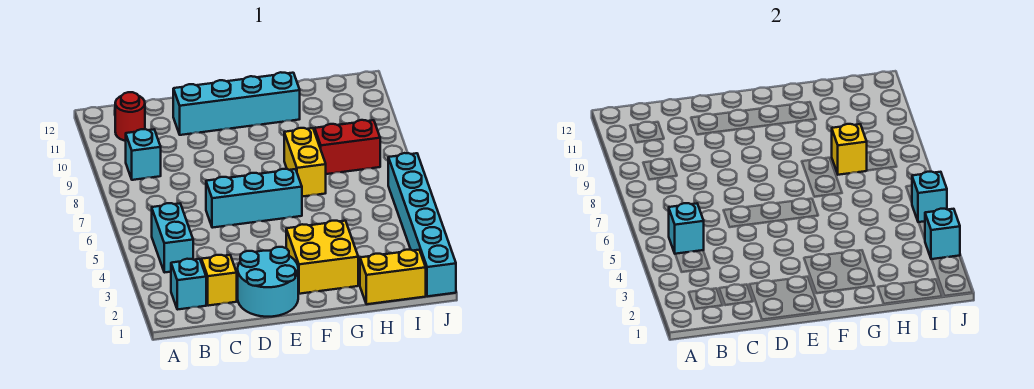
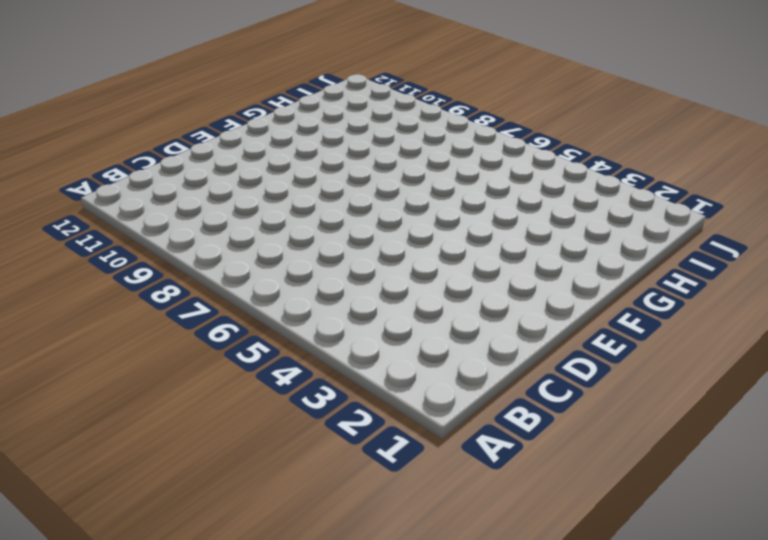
none -> cyan brick B2 level 1
none -> cyan brick B4:B5 level 1
none -> cyan brick B9 level 1

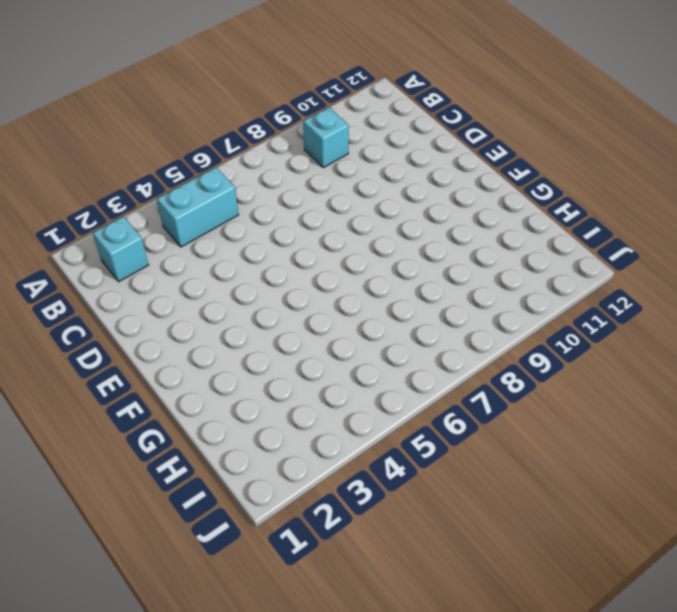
none -> red round brick B11 level 1
none -> yellow brick C2 level 1
none -> cyan round brick D1:E2 level 1

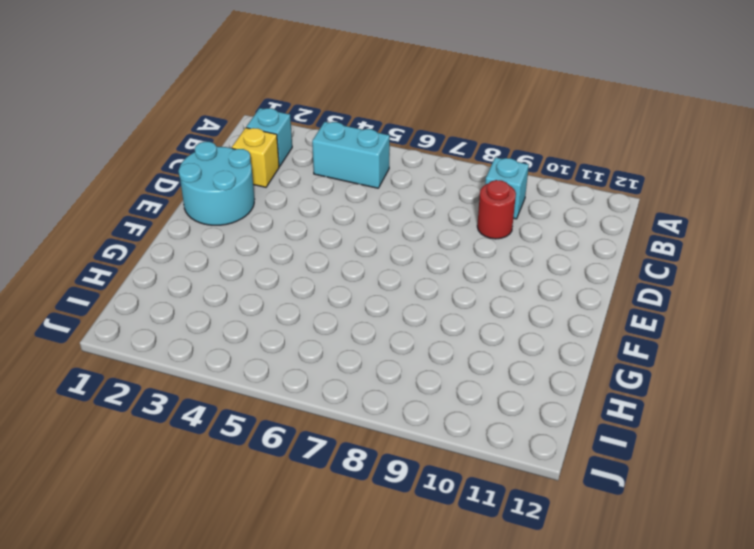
red round brick C9 level 1 -> red round brick B11 level 1
none -> cyan brick D6:F6 level 1
none -> cyan brick D11:G11 level 1
none -> yellow brick F2:G3 level 1

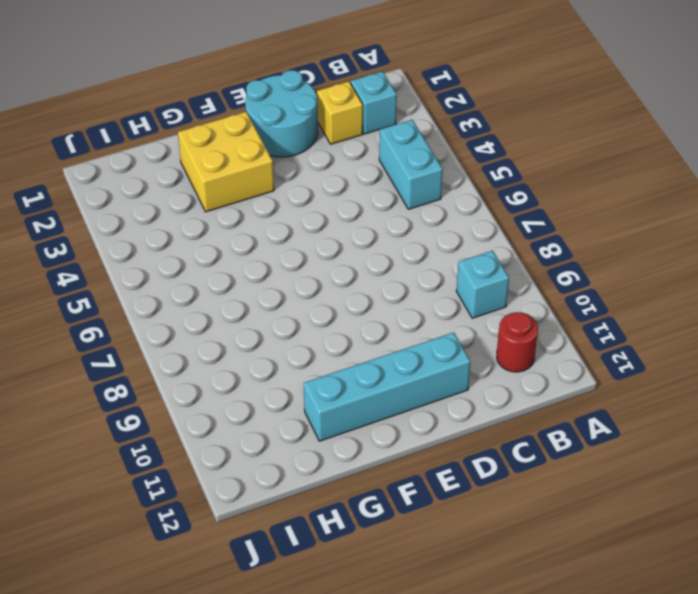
none -> cyan brick D6:F6 level 1
none -> yellow brick G7:G8 level 1
none -> yellow brick H1:I1 level 1

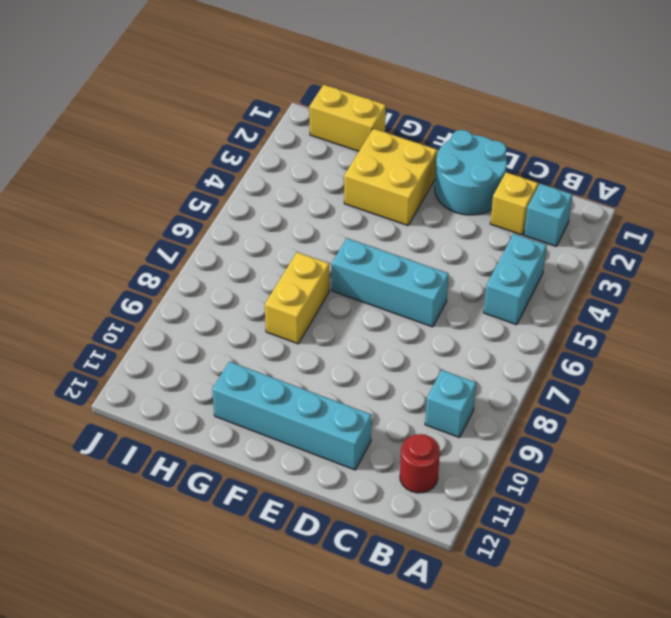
none -> red brick H8:I8 level 1
none -> cyan brick J1:J6 level 1
none -> cyan brick B5 level 2

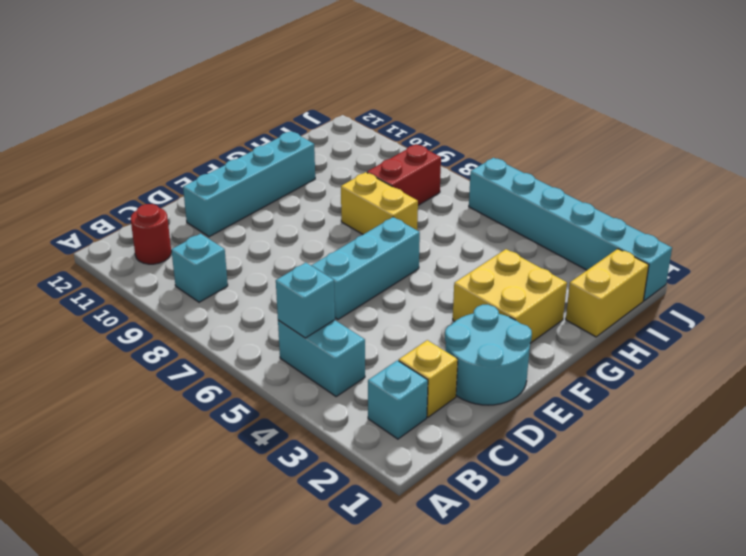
none -> yellow brick H8 level 2
none -> cyan brick J3 level 2
none -> cyan brick J5 level 2

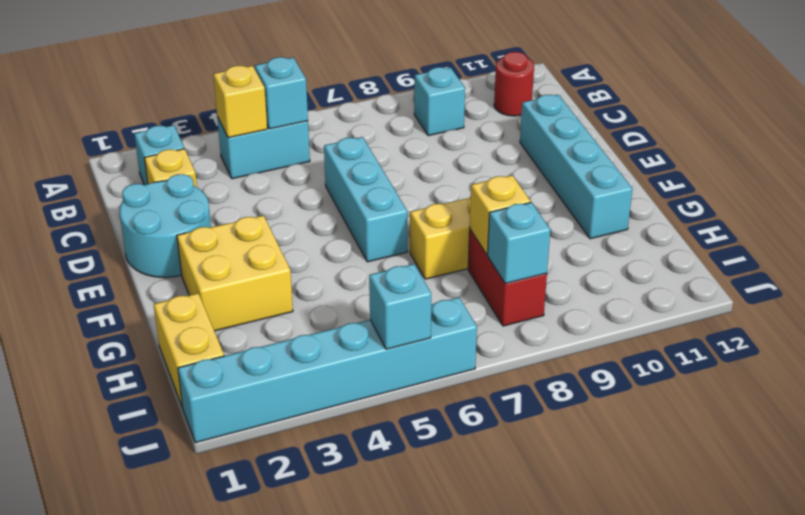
yellow brick B4 level 2 -> none
cyan brick I8 level 2 -> cyan brick J3 level 2

